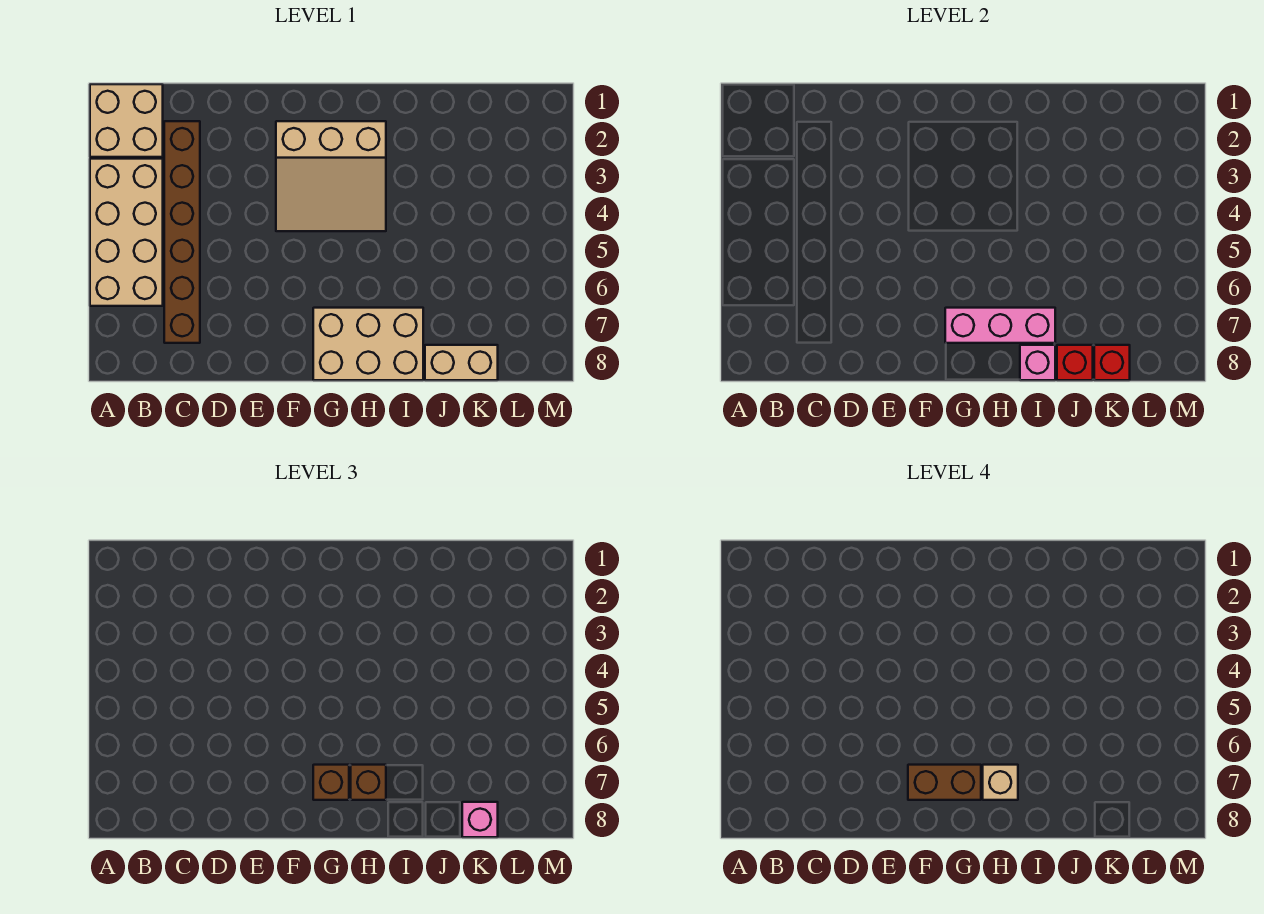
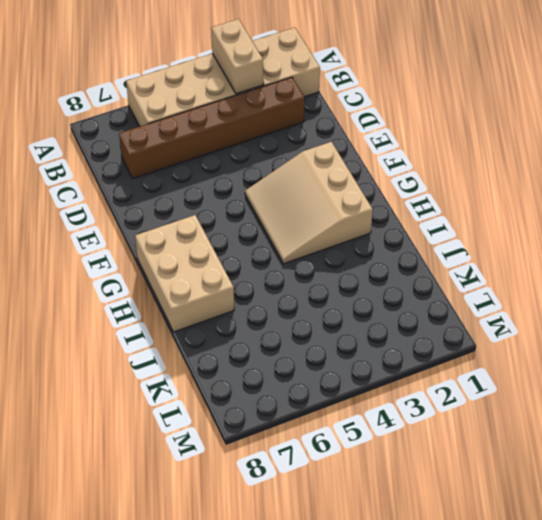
tan brick A3:B3 level 2 -> tan brick J8:K8 level 1
none -> pink brick G7:I7 level 2
none -> pink brick I8 level 2
none -> red brick J8 level 2

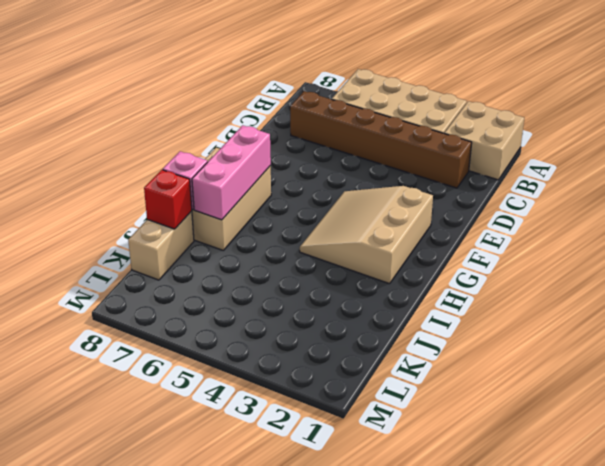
none -> red brick K8 level 2
none -> brown brick G7 level 3
none -> brown brick H7 level 3

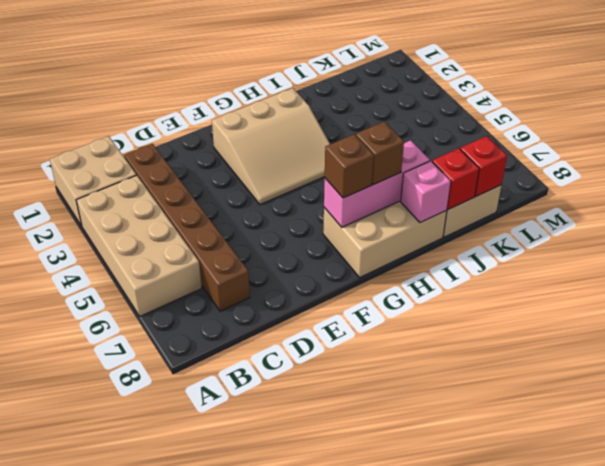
none -> pink brick K8 level 3
none -> brown brick F7:G7 level 4
none -> tan brick H7 level 4

